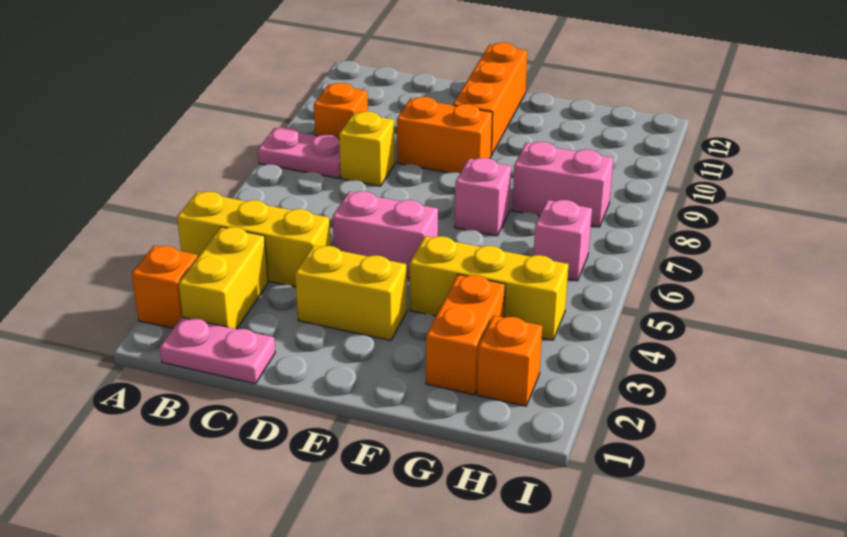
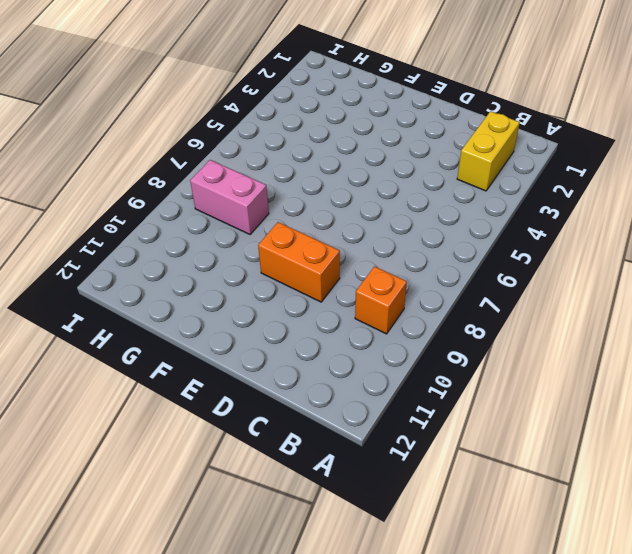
none -> orange brick A2 level 1
none -> yellow brick A4:C4 level 1
none -> pink plate A8:B8 level 1

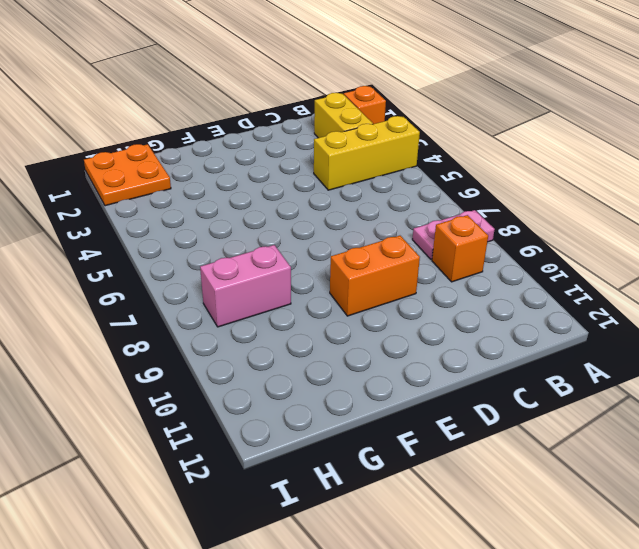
orange plate H1:I2 level 1 -> orange brick H2 level 1
none -> pink plate B1:C1 level 1
none -> yellow brick C8 level 1
none -> yellow brick D3:E3 level 1

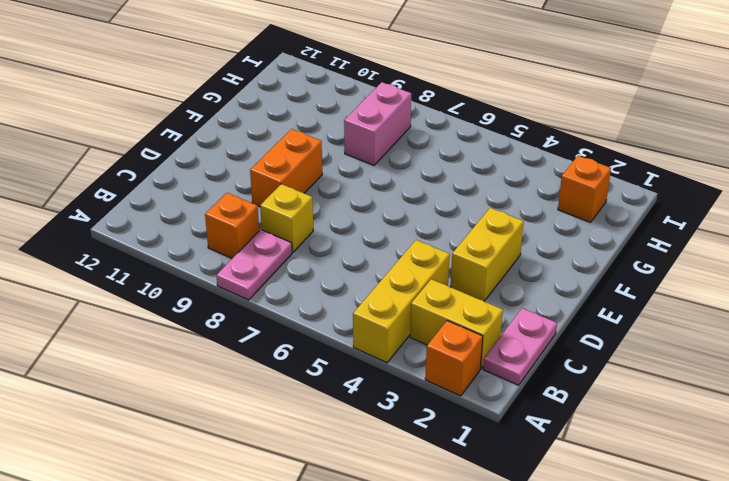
none -> pink brick D5:E5 level 1
none -> orange brick E10:E12 level 1
none -> yellow brick F4:H4 level 1

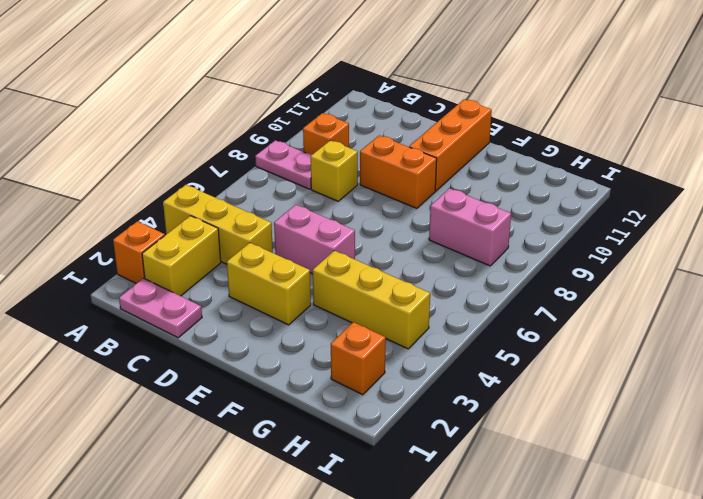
none -> pink brick F7 level 1
none -> orange brick G2:G3 level 1
none -> pink brick H6 level 1

